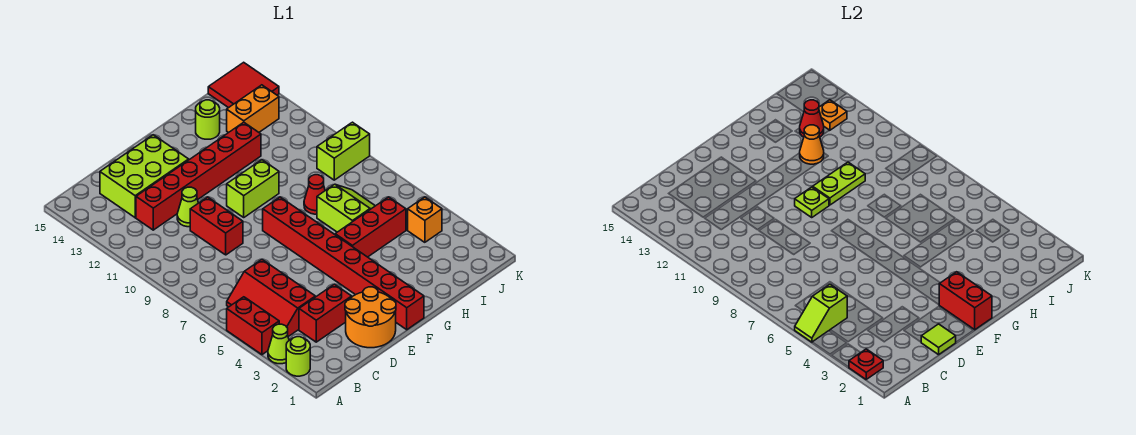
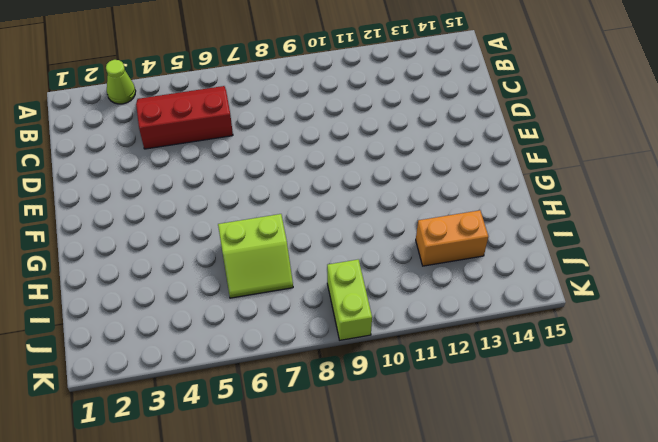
orange brick I12:I13 level 1 -> orange brick I13:J13 level 1
none -> lime round brick A2 level 1
none -> red brick A4:A5 level 1
none -> red brick C3:D3 level 1

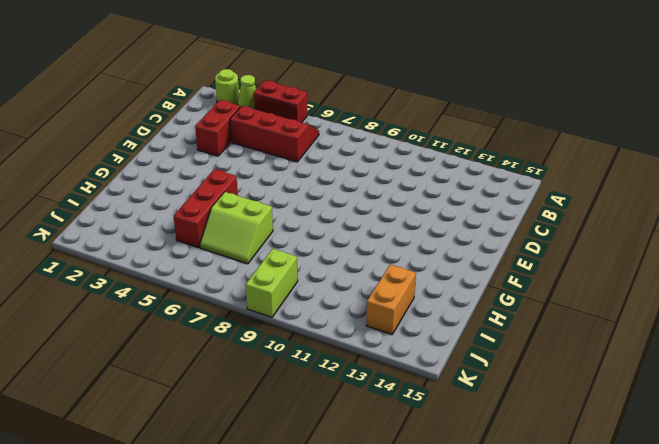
none -> red brick C12:H12 level 1
none -> lime brick C13:E14 level 1
none -> orange round brick D1:E2 level 1

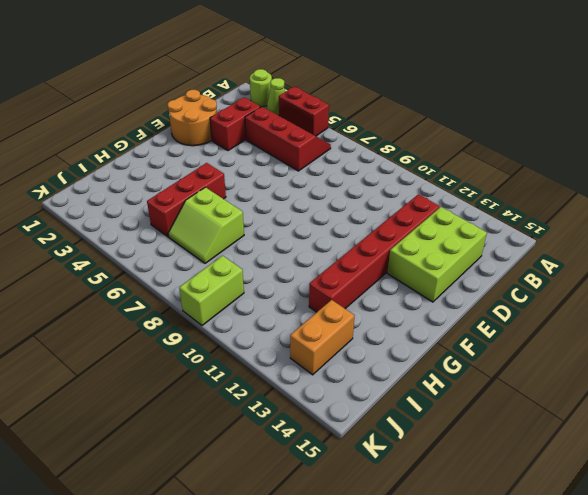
none -> red brick D9:D10 level 1
none -> lime cone D11 level 1
none -> red brick F1:F8 level 1

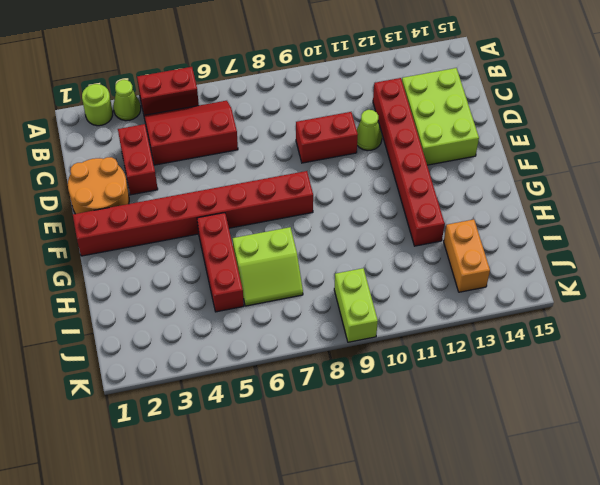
none -> lime brick F10:G10 level 1
none -> red cone H8 level 1
none -> lime round brick H14 level 1

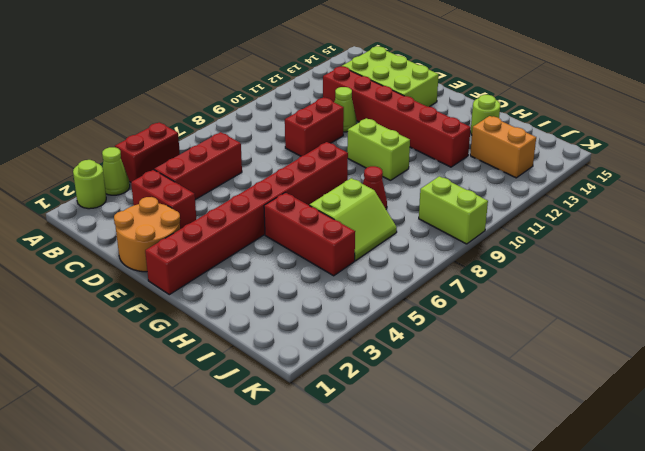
none -> orange brick J4 level 1
none -> red tile J14:K15 level 1
none -> red plate A2 level 2

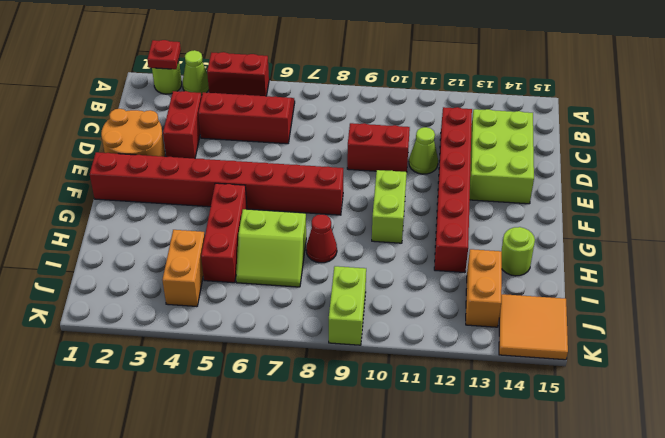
orange brick I4:J4 level 1 -> orange brick J4 level 1
orange tile J14:K15 level 1 -> red tile J14:K15 level 1
none -> lime slope A5:B5 level 2 top B
none -> lime tile D1 level 2
none -> red brick F1:F2 level 2

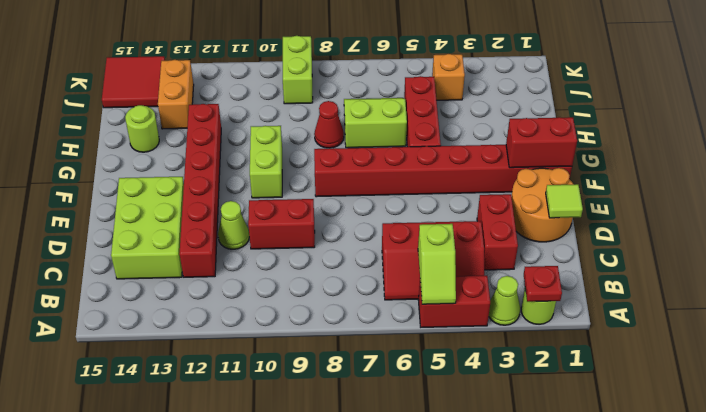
none -> lime plate F10 level 2
none -> lime plate G10:H10 level 2
none -> orange cone H12 level 2

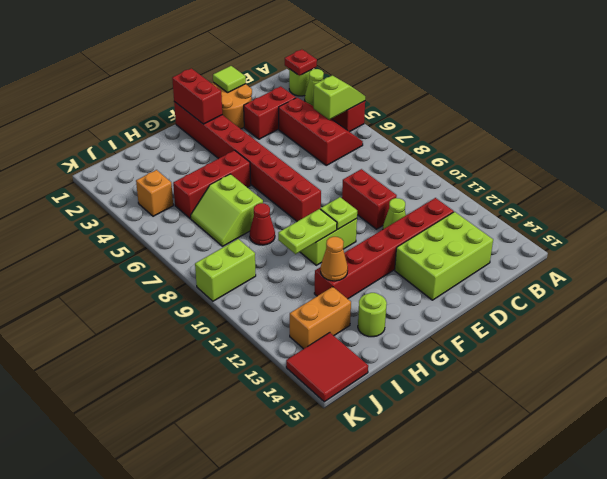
none -> red cone I13 level 2
none -> orange plate J13 level 2

